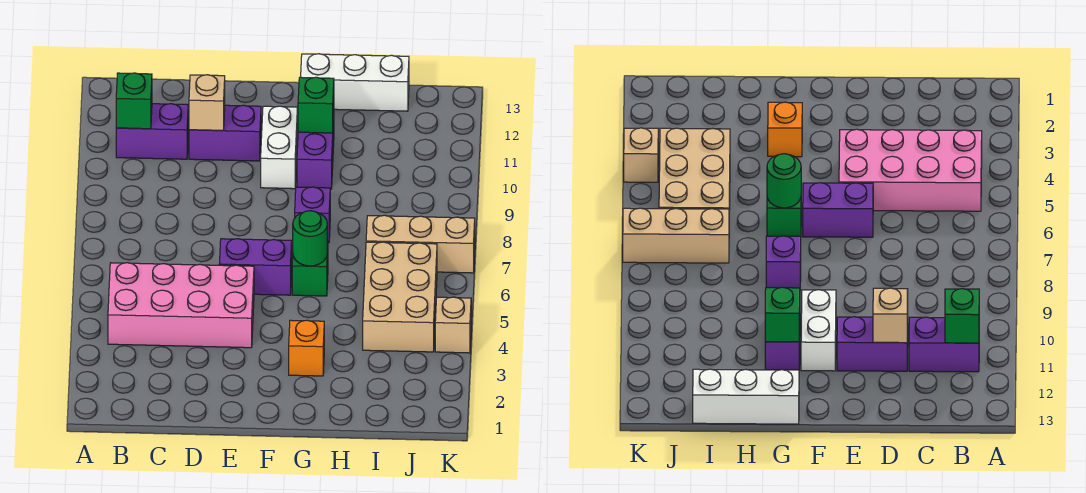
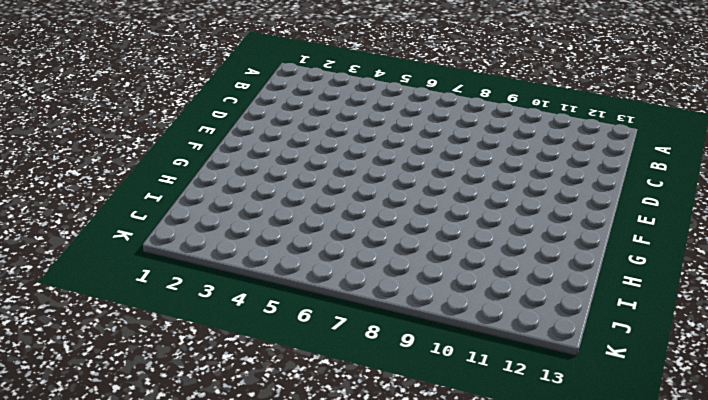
none -> pink brick B4:E5 level 1
none -> purple brick B11:C11 level 1
none -> purple brick D11:E11 level 1

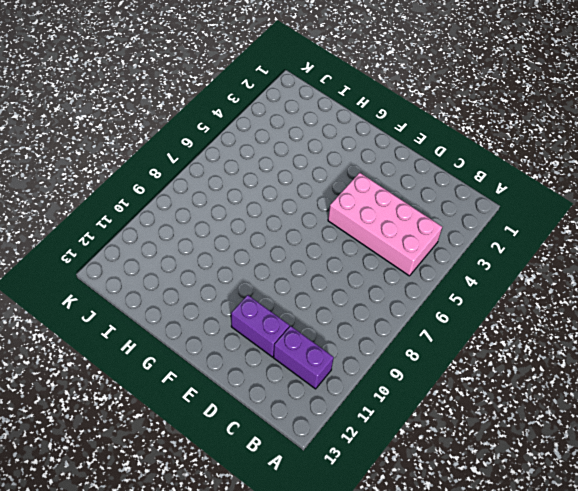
none -> purple brick E6:F6 level 1
none -> white brick F10:F11 level 1
none -> orange brick G3 level 1

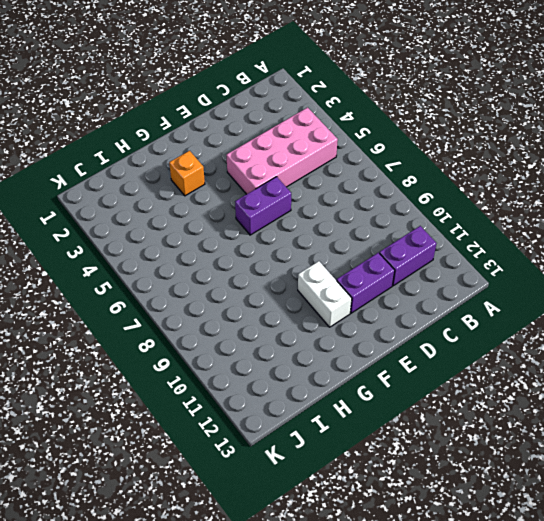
none -> green brick G6 level 1
none -> purple brick G8 level 1
none -> purple brick G10:G11 level 1

